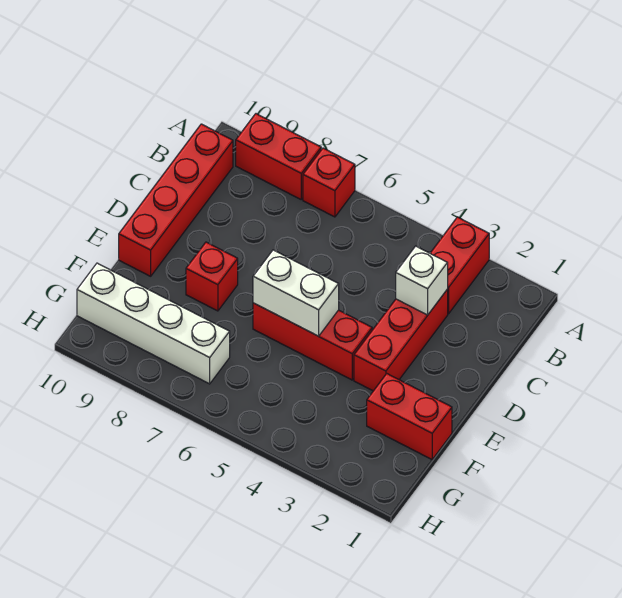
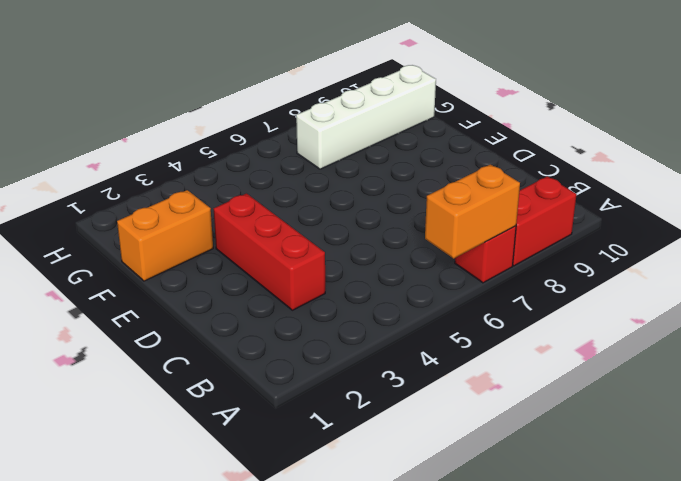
orange brick A6:A7 level 2 -> none
orange brick F1:F2 level 1 -> red brick F1:F2 level 1
none -> red brick A3:B3 level 1
none -> red brick B10:E10 level 1

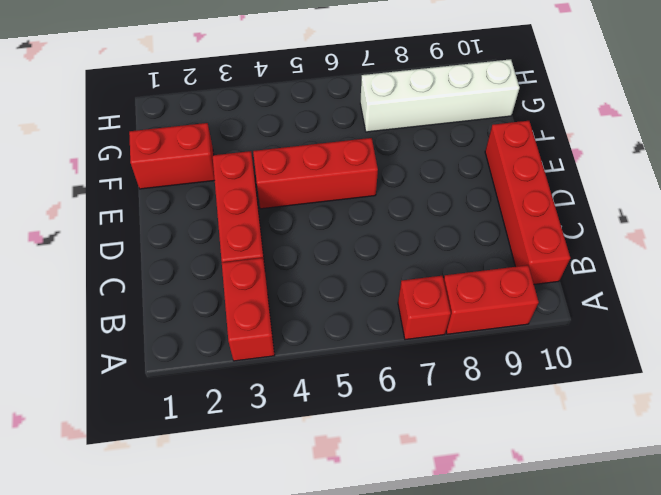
none -> red brick E8 level 1
none -> white brick C3 level 2

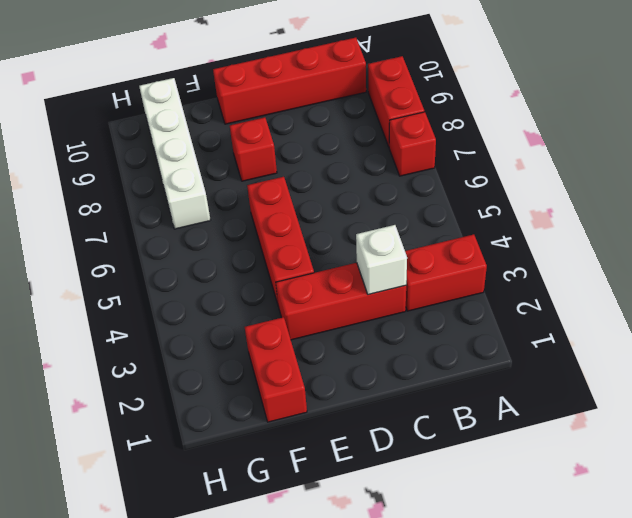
none -> white brick E5:E6 level 2

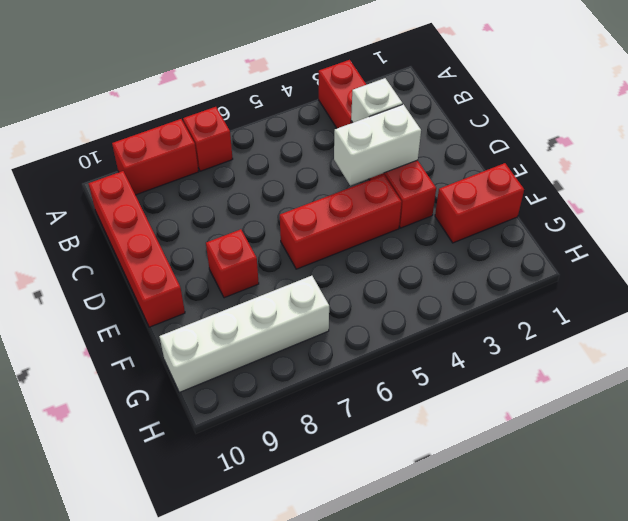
white brick D3:D4 level 2 -> white brick E5:E6 level 2

